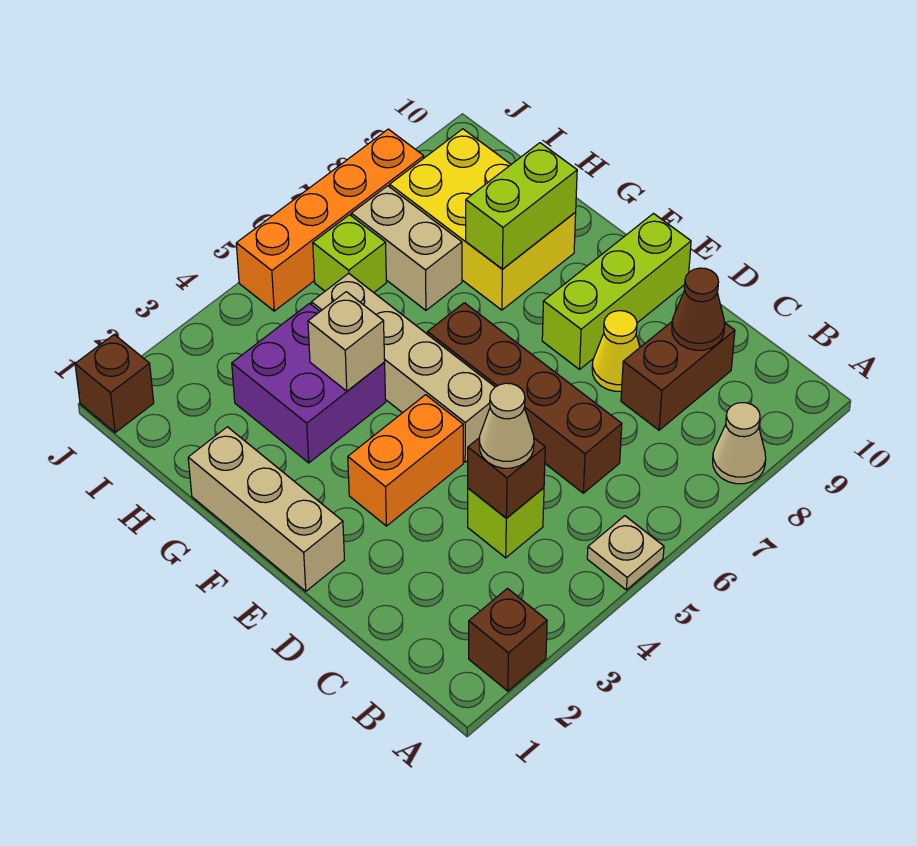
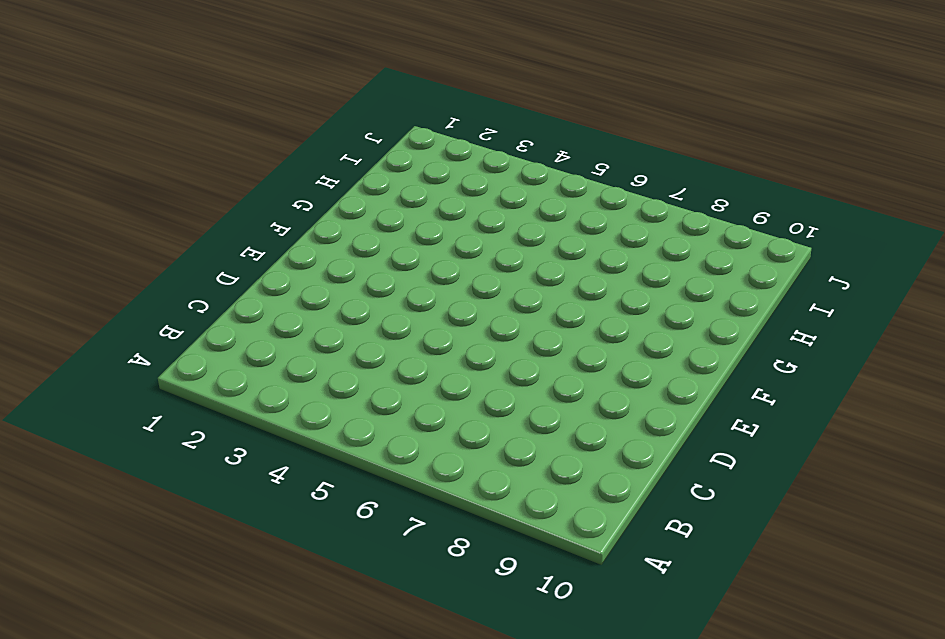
none -> brown brick A2 level 1
none -> tan plate A5 level 1
none -> tan cone A8 level 1

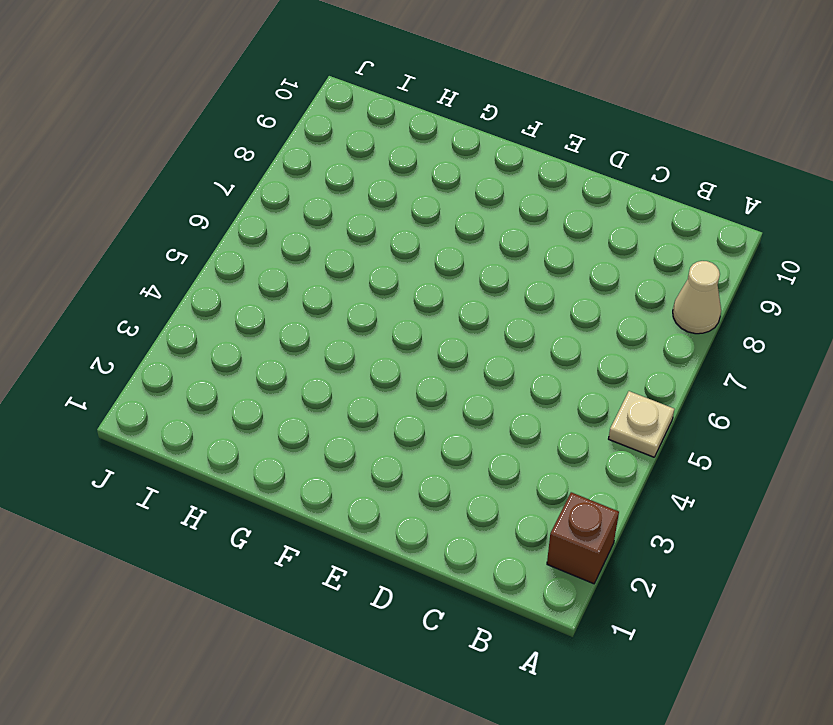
none -> lime brick C4 level 1
none -> brown brick C6:F6 level 1
none -> brown brick C8:C9 level 1

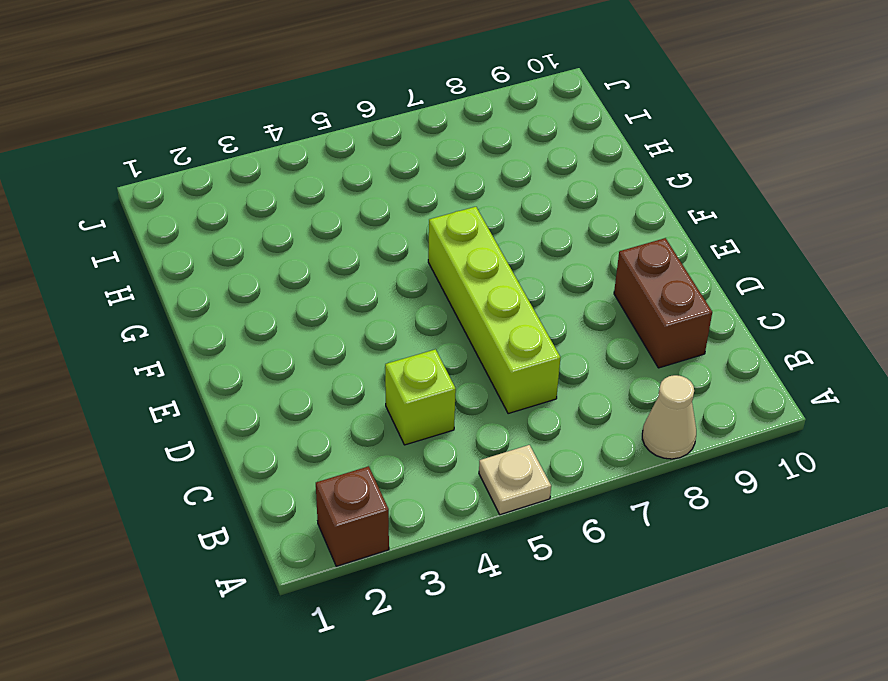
lime brick C6:F6 level 1 -> brown brick C6:F6 level 1
brown brick C9:D9 level 1 -> brown brick C8:C9 level 1
none -> yellow cone D8 level 1
none -> tan brick E1:G1 level 1
none -> orange brick E3:E4 level 1

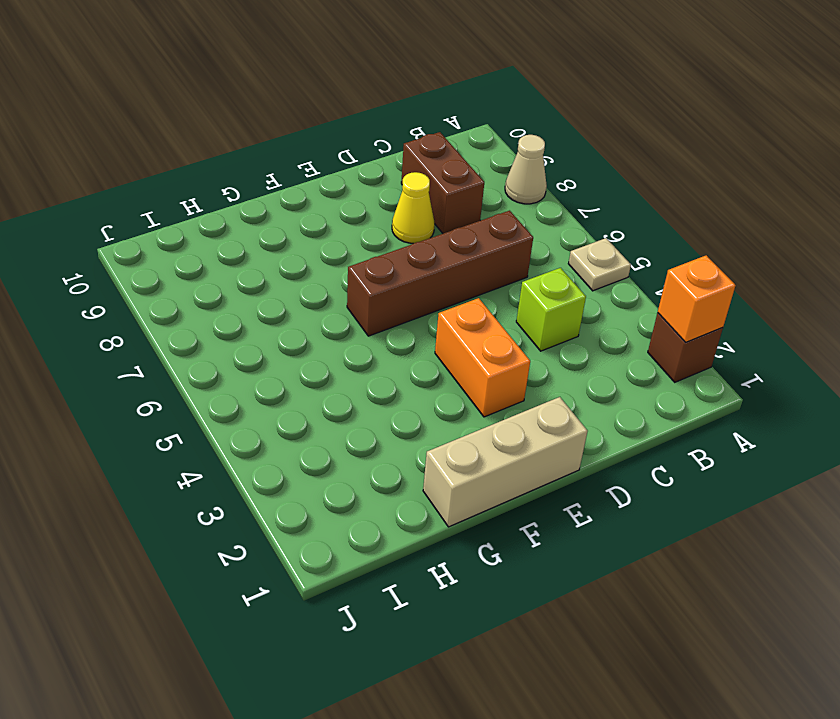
orange brick A2 level 2 -> none
none -> tan brick E5:H5 level 1
none -> lime brick E8:E10 level 1
none -> purple brick G3:H4 level 1

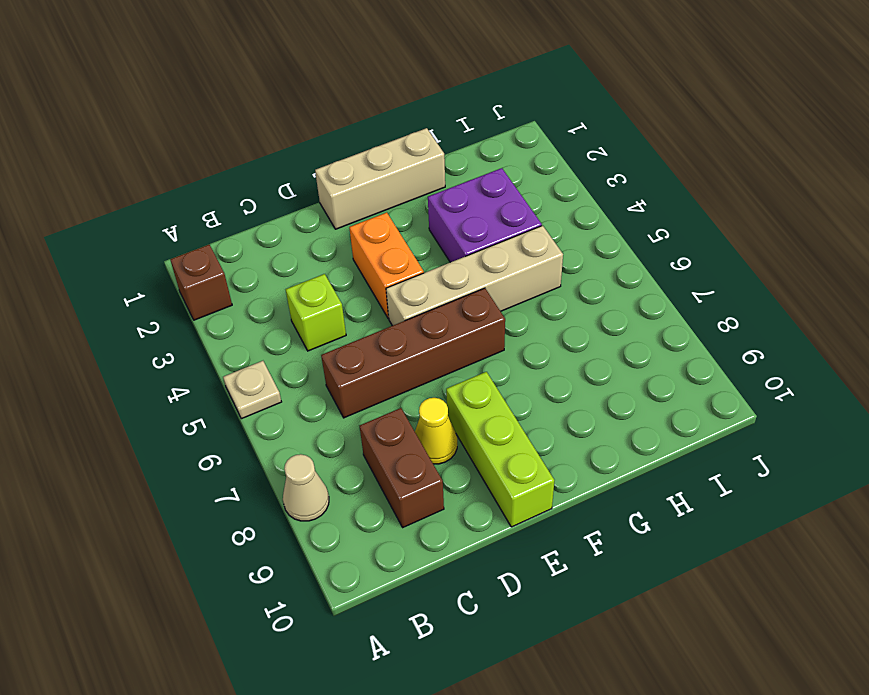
none -> yellow brick G8:I9 level 1
none -> tan brick H7:I7 level 1
none -> lime brick I6 level 1

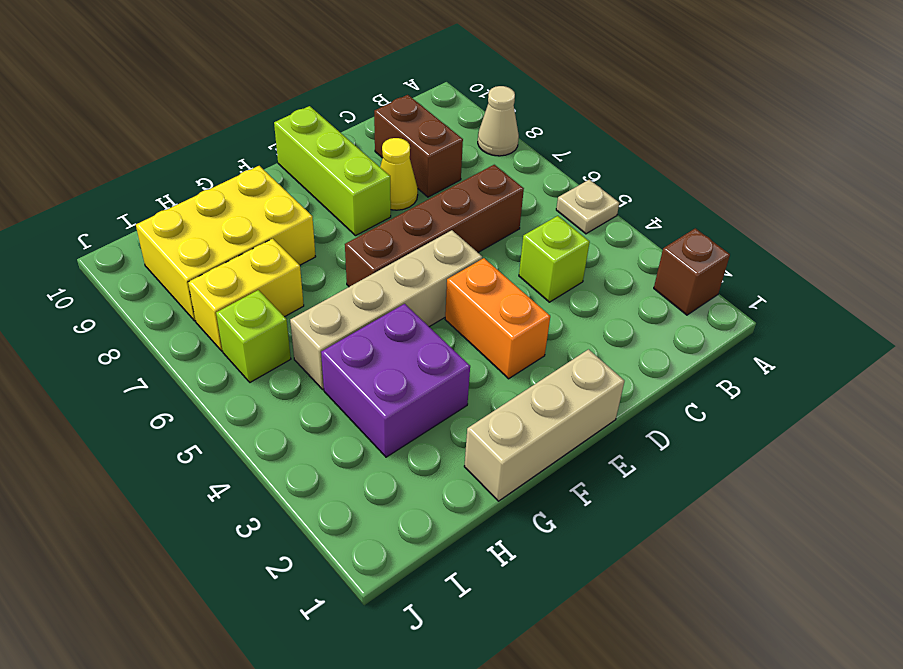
yellow brick H7:I7 level 1 -> tan brick H7:I7 level 1
none -> brown brick J1 level 1
none -> orange brick J5:J8 level 1
none -> brown brick C4 level 2

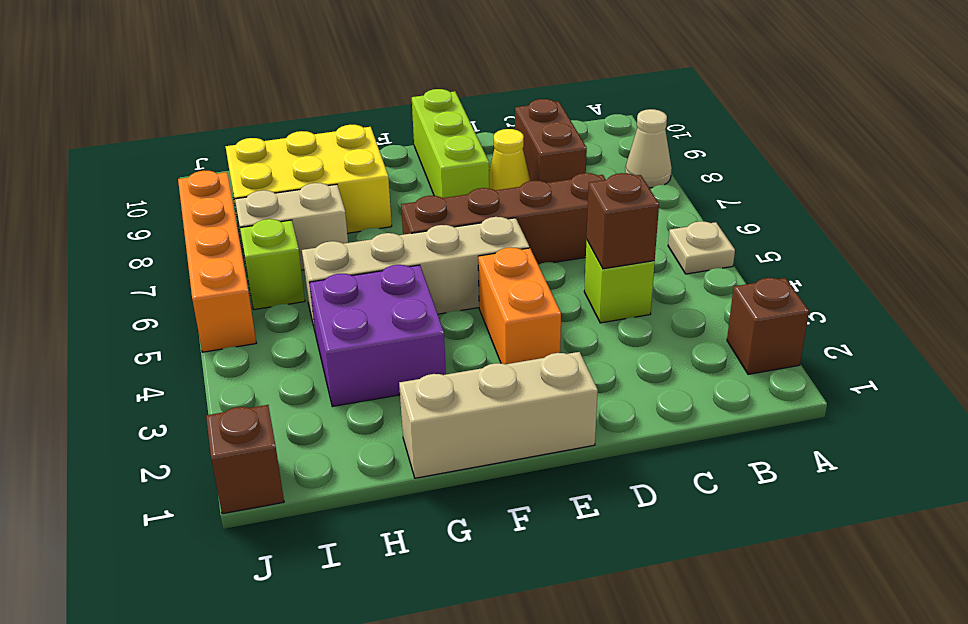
none -> brown cone C9 level 2
none -> tan brick G4 level 2
none -> lime brick G8:G9 level 2

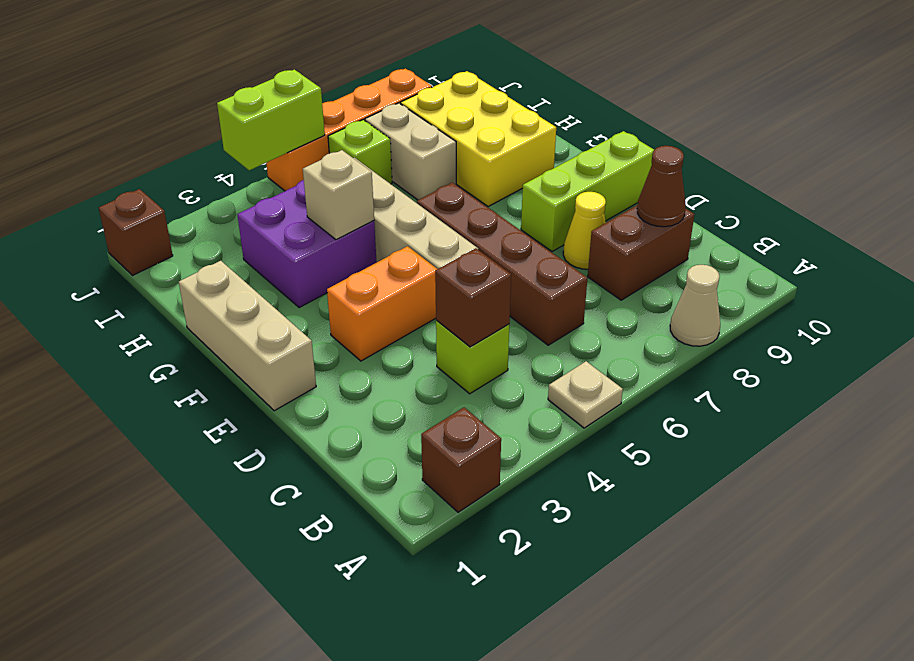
lime brick J4:J5 level 2 -> lime brick G8:G9 level 2
none -> tan cone C4 level 3

